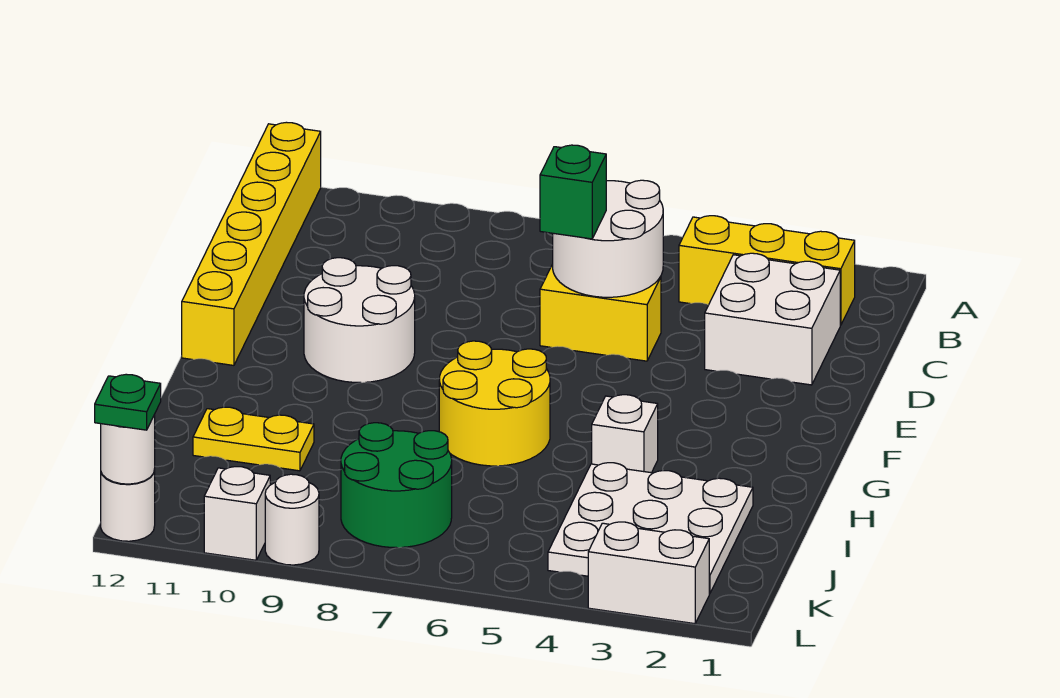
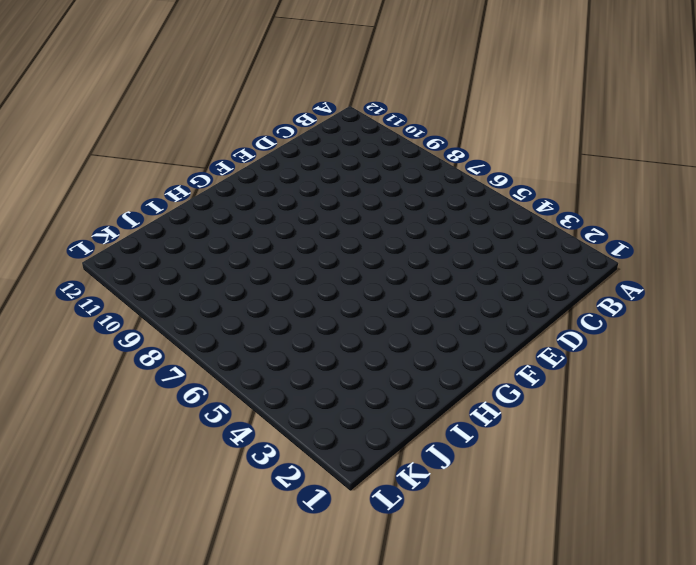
none -> yellow brick A12:F12 level 1
none -> yellow brick B2:B4 level 1
none -> white brick C2:D3 level 1

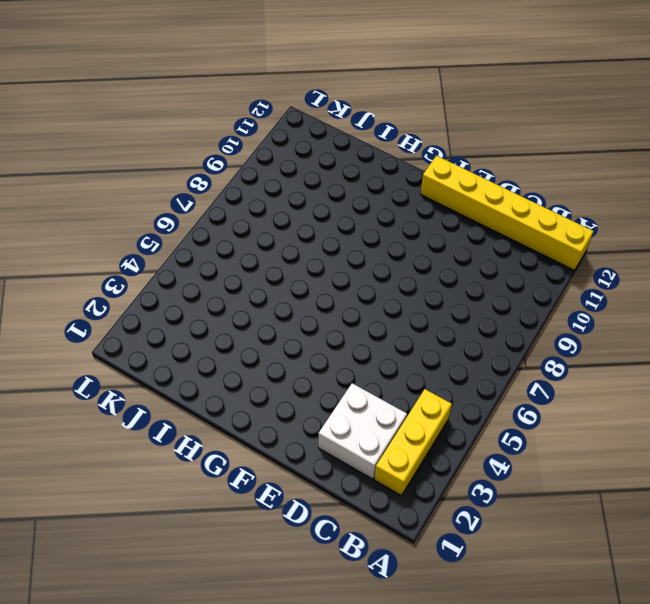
none -> yellow brick D5:D6 level 1
none -> white round brick E9:F10 level 1
none -> yellow round brick G6:H7 level 1

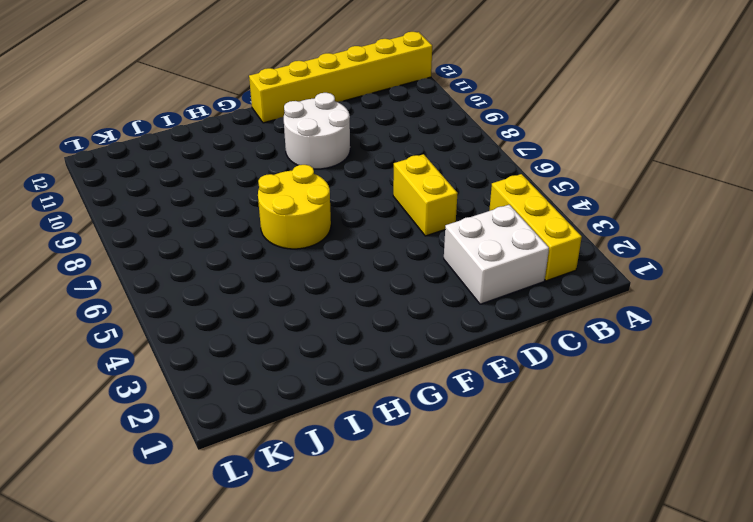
none -> white brick H4 level 1
none -> white plate I2:K4 level 1
none -> yellow plate I10:I11 level 1

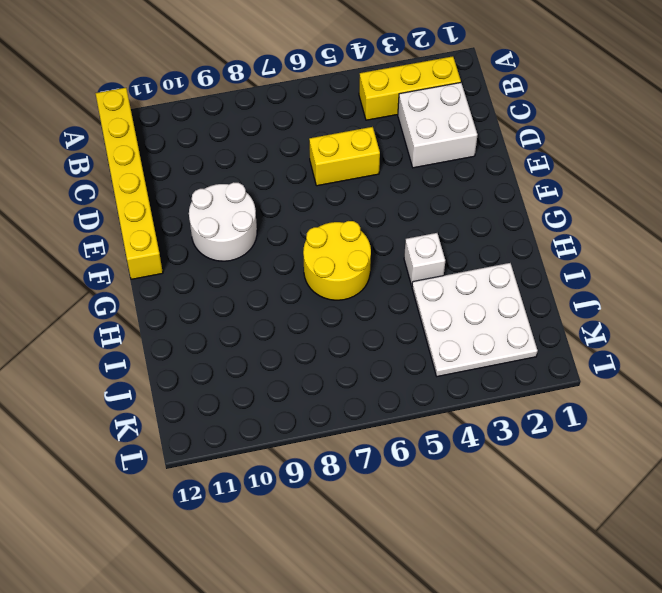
none -> yellow plate I10:I11 level 1
none -> green round brick J7:K8 level 1
none -> white brick L2:L3 level 1

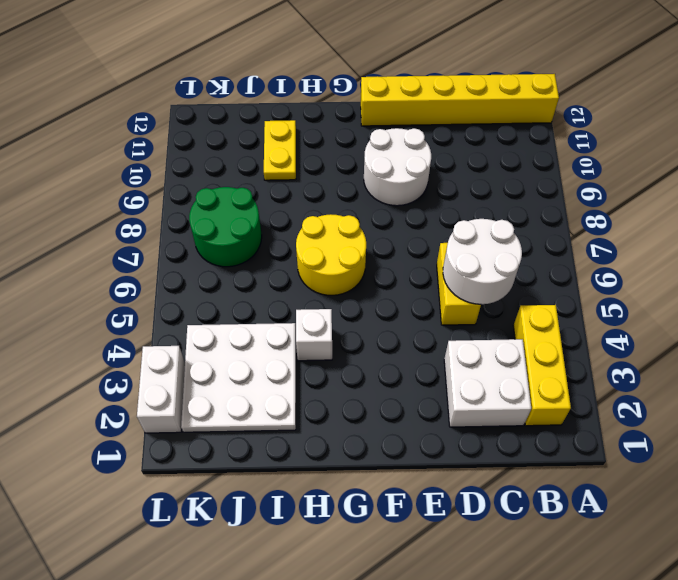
none -> white round brick L9 level 1
none -> white brick L10 level 1
none -> white round brick L12 level 1

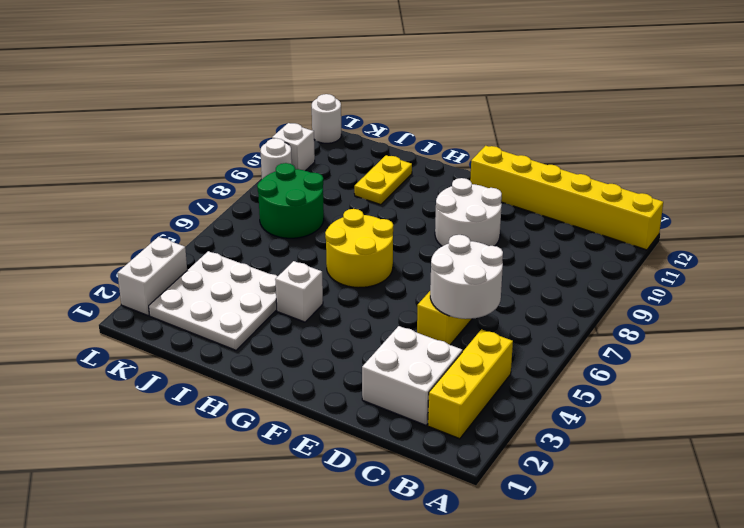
none -> white round brick L12 level 2
none -> green brick D6 level 3
none -> green plate L12 level 3

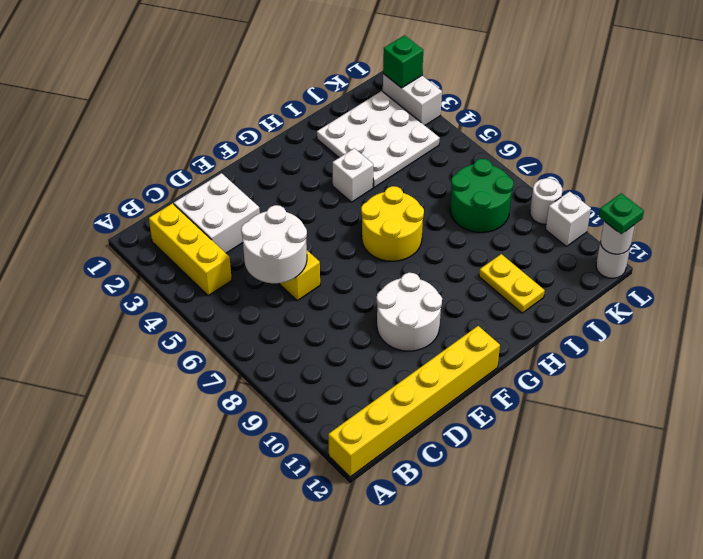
green brick L2 level 2 -> green brick D6 level 3

